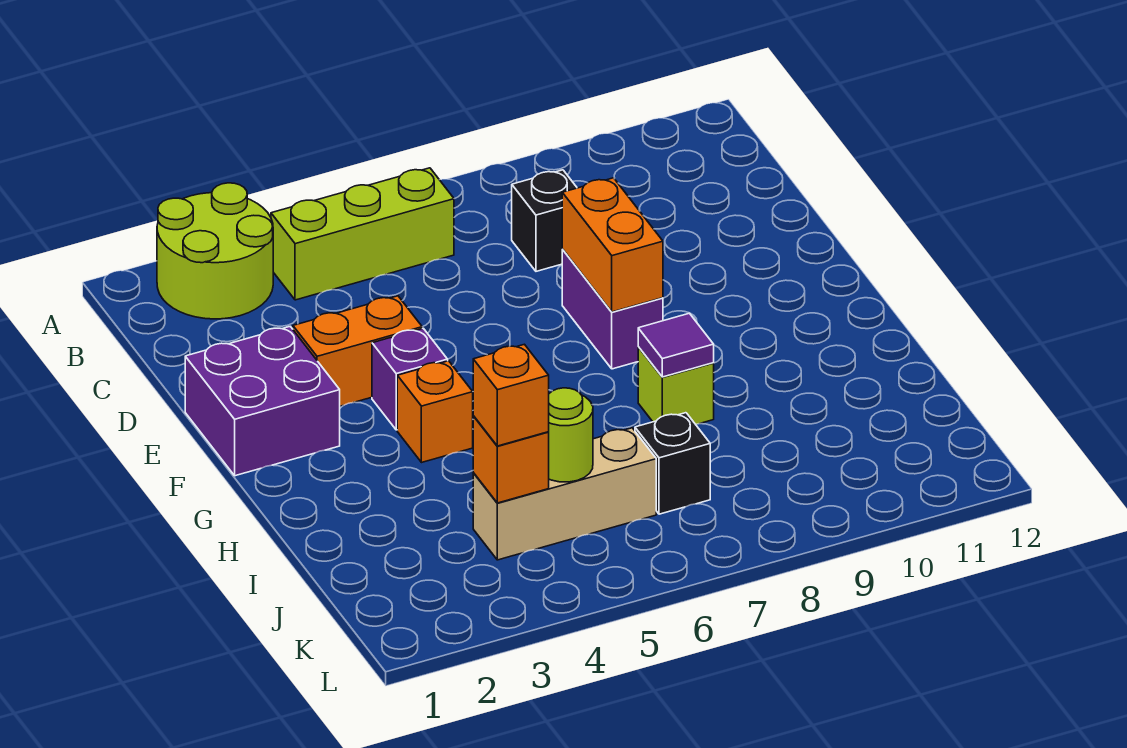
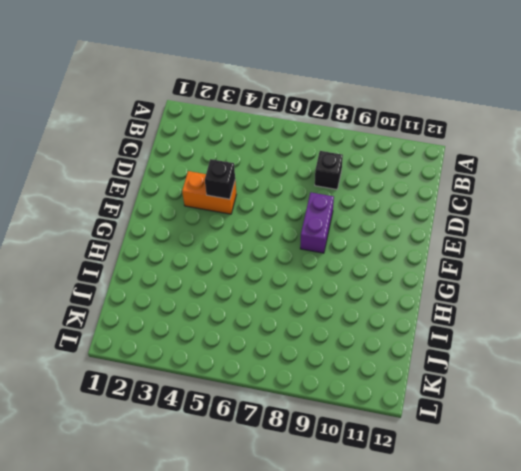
black brick E4 level 2 -> black brick J7 level 1
none -> lime round brick A2:B3 level 1
none -> lime brick B4:B6 level 1
none -> purple brick E1:F2 level 1

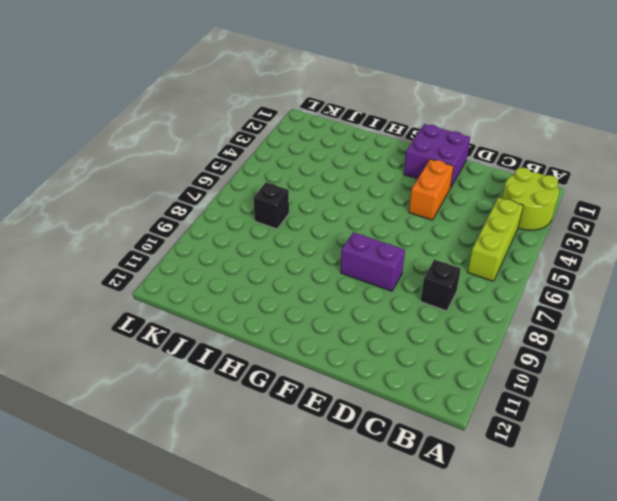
none -> purple brick F4 level 1
none -> orange brick G4 level 1
none -> lime brick H8 level 1

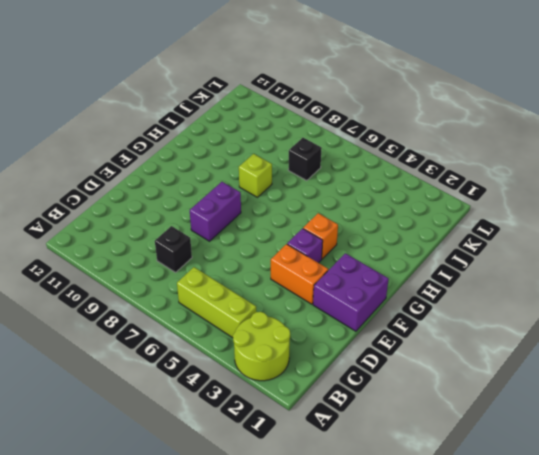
none -> tan brick J4:J6 level 1
none -> orange brick E8:F8 level 2
none -> purple tile H8 level 2

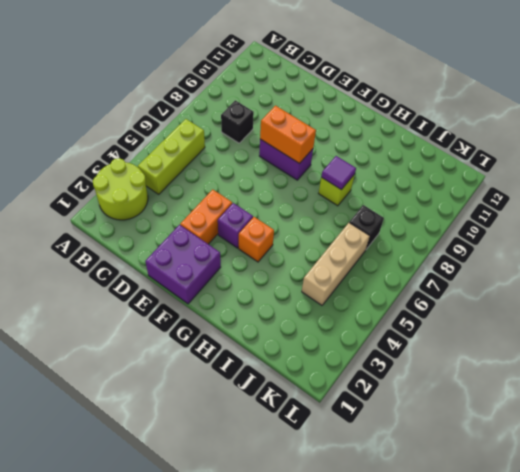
none -> orange brick J4 level 2
none -> lime round brick J5 level 2
none -> orange brick J4 level 3

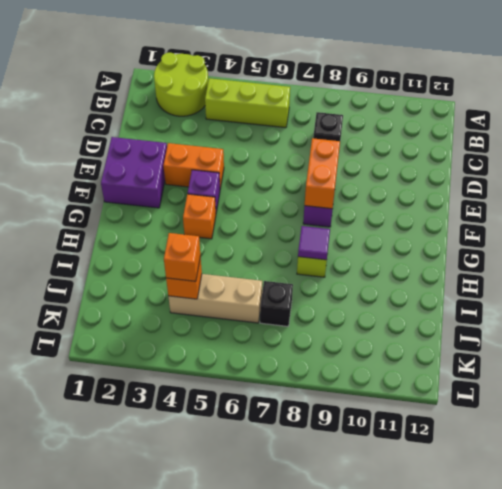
none -> lime round brick J5 level 2

